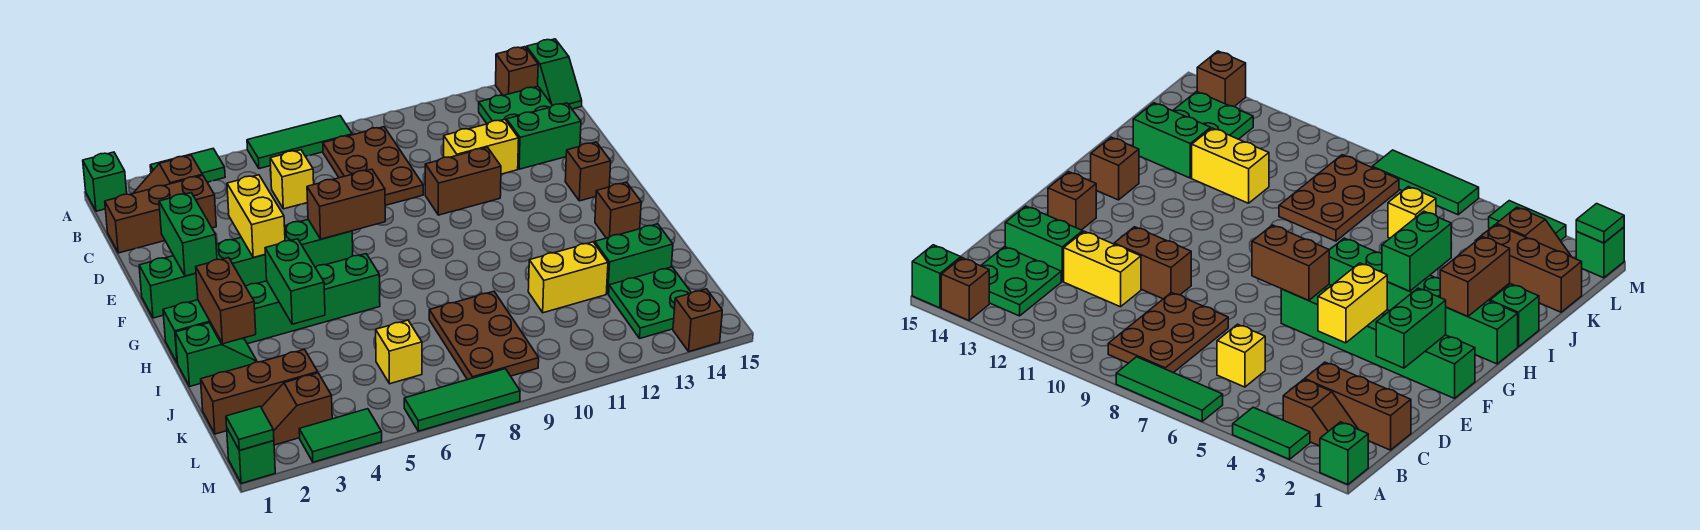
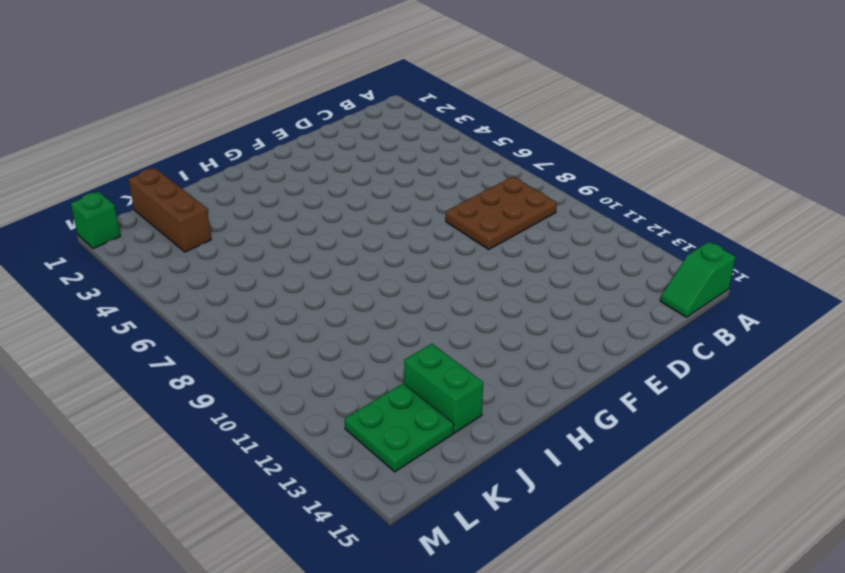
none -> green brick A1 level 1
none -> green tile A3:A4 level 1
none -> green tile A6:A8 level 1
none -> brown brick A14 level 1

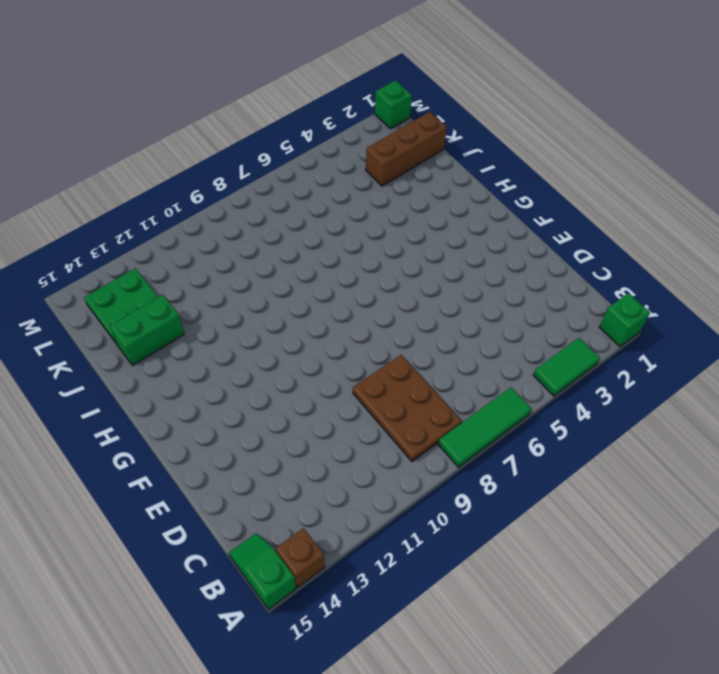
none -> brown slope B2:B3 level 1 top 3
none -> green plate B13:C14 level 1
none -> brown brick C1:C3 level 1
none -> yellow brick C6 level 1

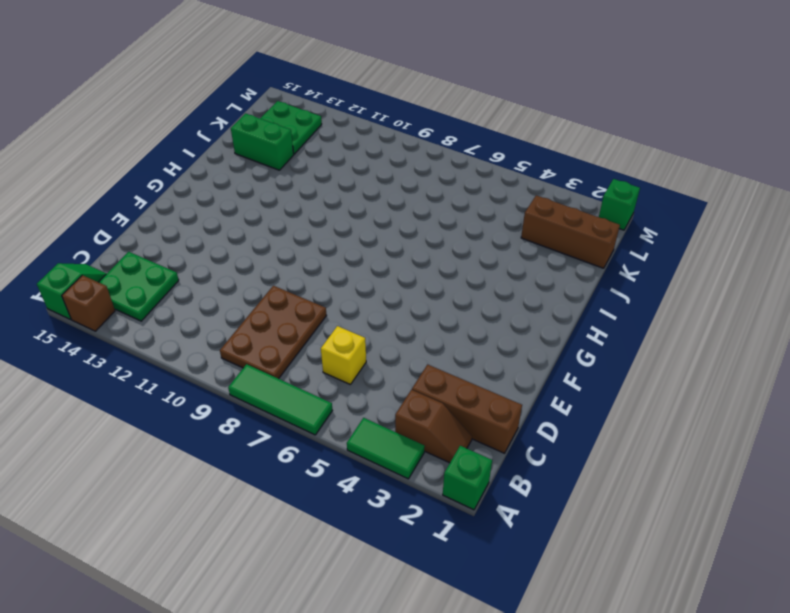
none -> yellow brick D11:D12 level 1
none -> green brick D13:D14 level 1
none -> brown brick E10:E11 level 1
none -> green brick F1:F6 level 1

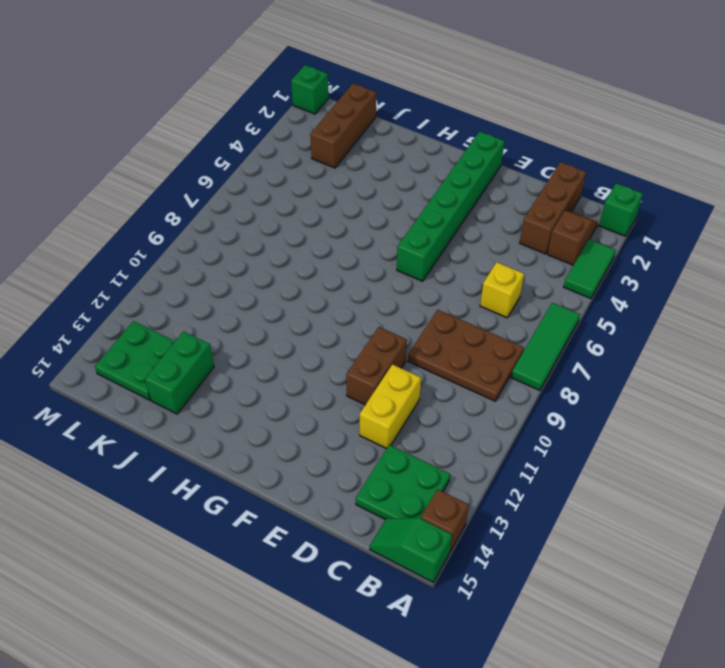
none -> green brick D13:D14 level 1
none -> brown brick F14 level 1
none -> green brick H1:H6 level 1
none -> brown brick H14 level 1

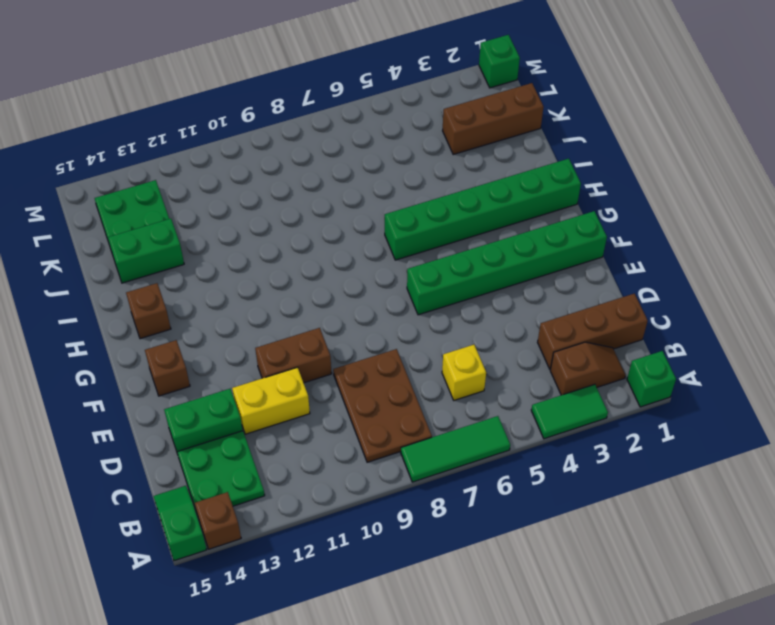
none -> green slope I1:I2 level 1 top 1
none -> brown plate J8:L9 level 1
none -> yellow brick J11:J12 level 1
none -> yellow brick K6 level 1

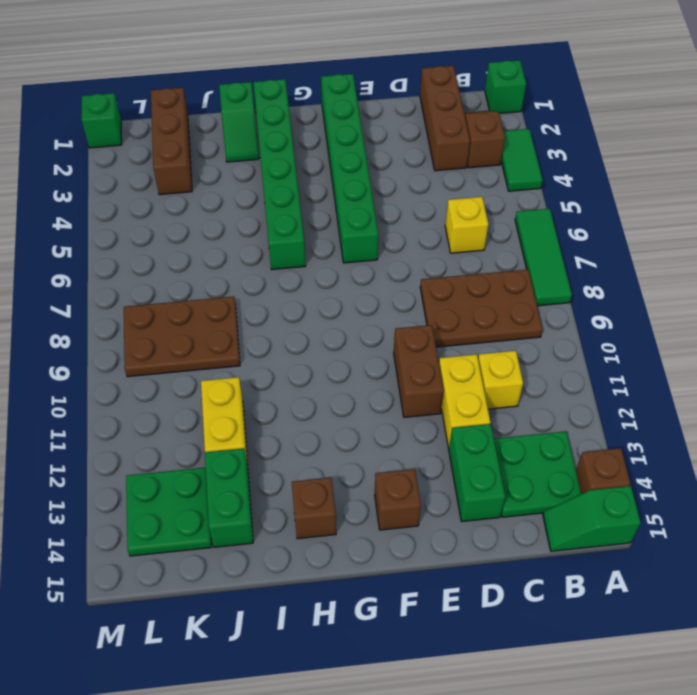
yellow brick C11 level 1 -> yellow brick K6 level 1
none -> brown slope L2:L3 level 1 top 3
none -> green tile M3:M4 level 1
none -> green tile M6:M8 level 1
none -> brown brick M14 level 1

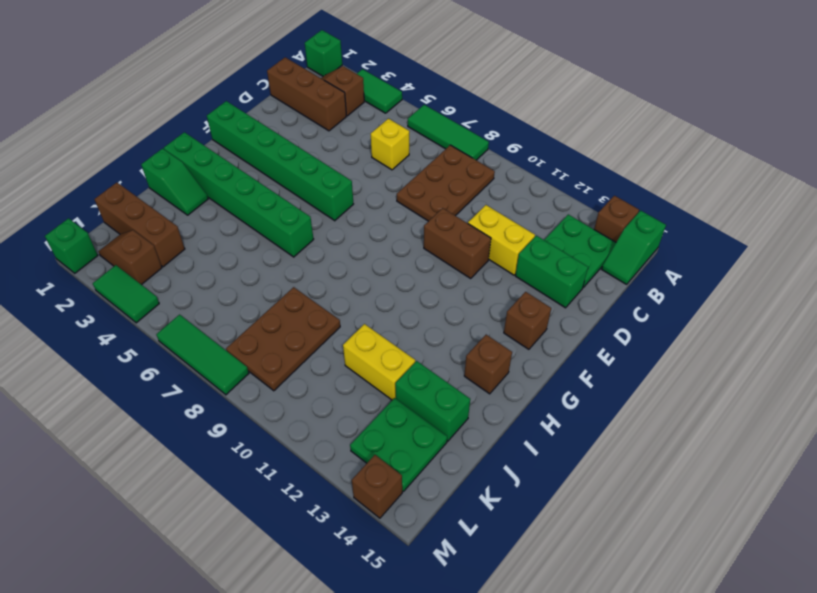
none -> yellow brick K6 level 1
none -> green brick E2:F2 level 2
none -> yellow brick E4:F4 level 2
none -> brown brick F6:F7 level 2

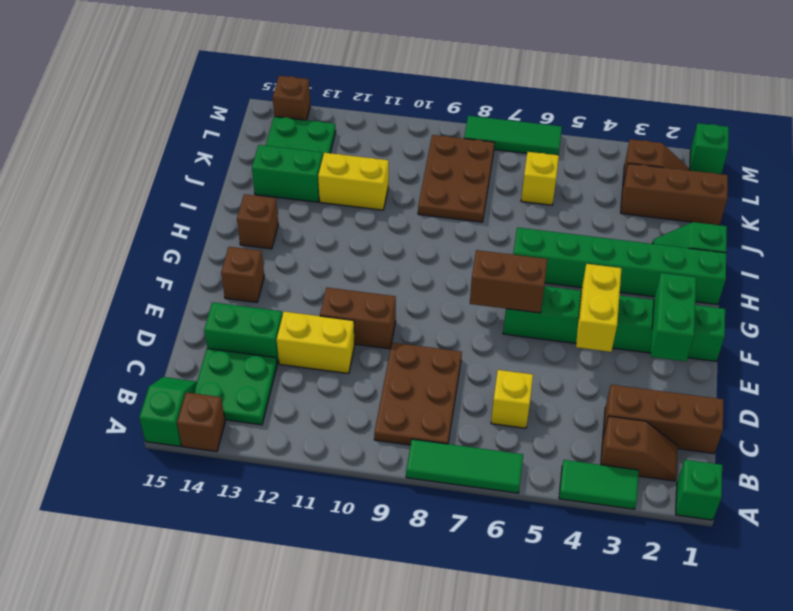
none -> green tile M3:M4 level 1
none -> brown brick H2:I2 level 2
none -> green brick H4:I4 level 2
none -> green tile M1 level 2

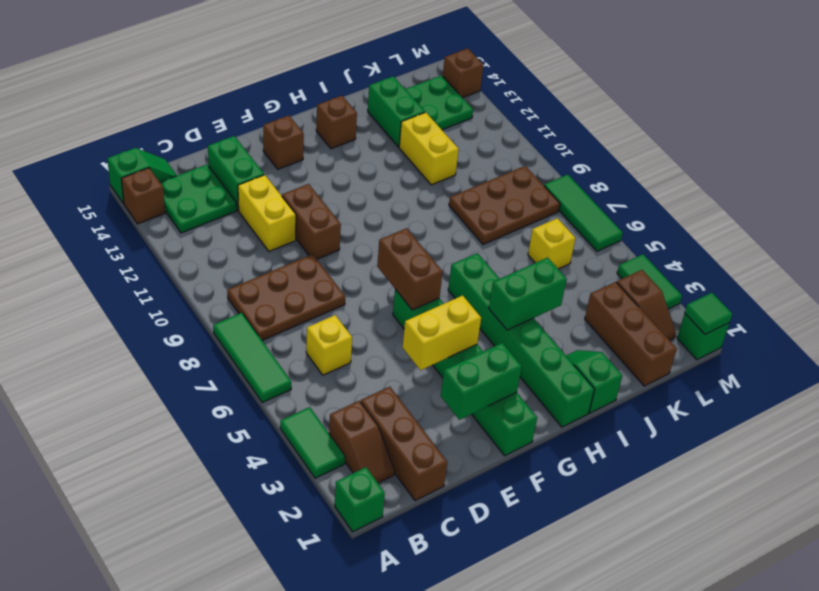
none -> brown brick H2:I2 level 2

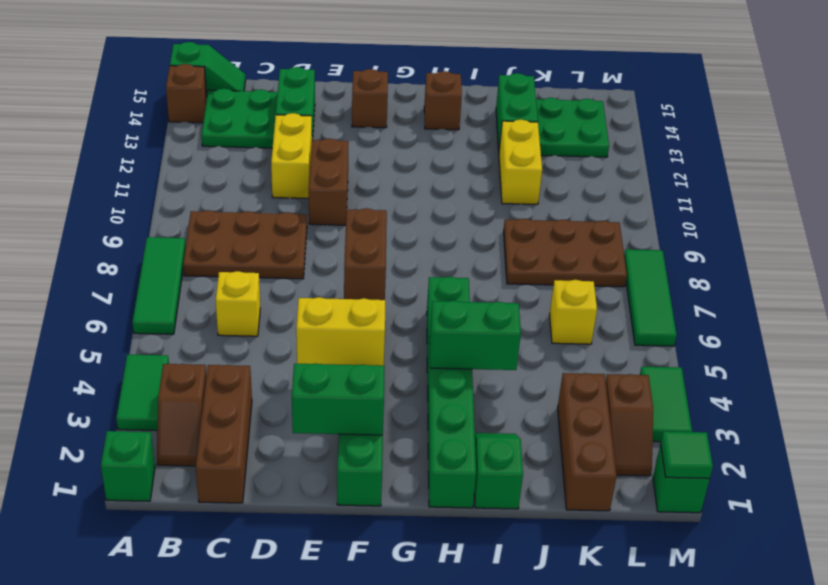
none -> brown brick M14 level 1
none -> brown brick H2:I2 level 2

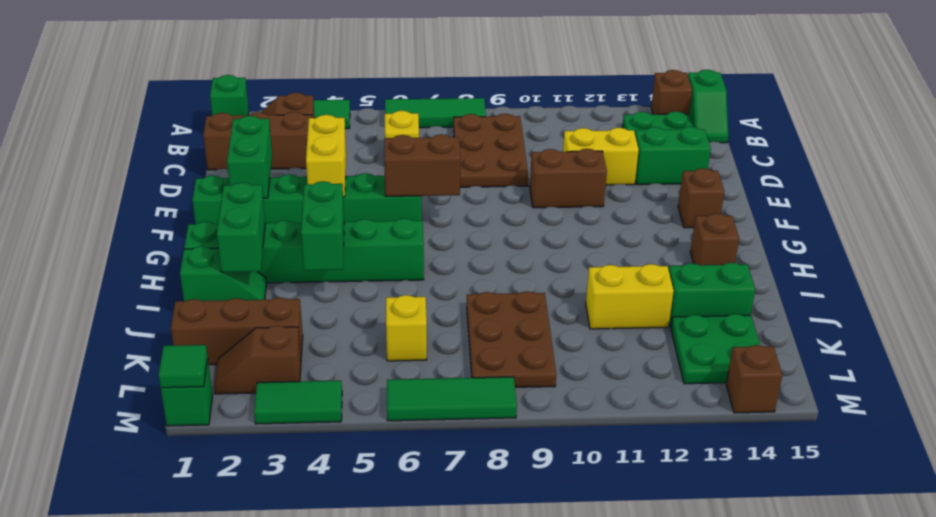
green brick H2:I2 level 2 -> brown brick H2:I2 level 2

